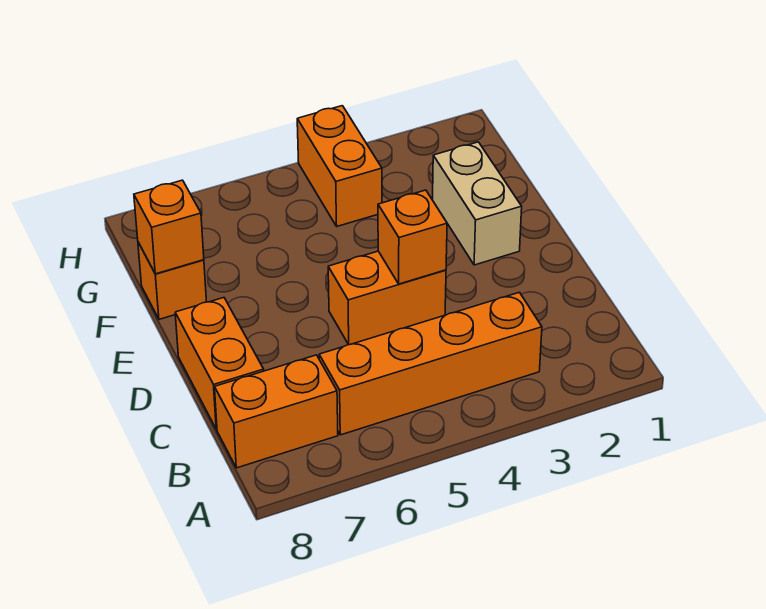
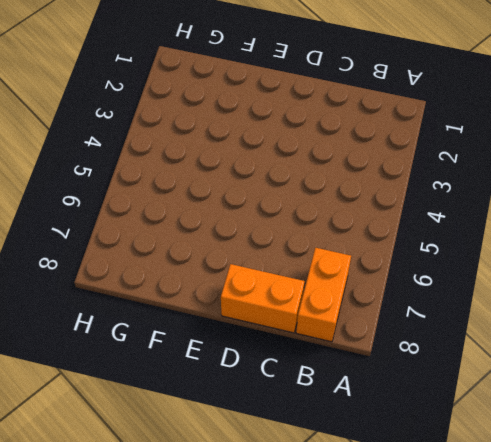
none -> orange brick B3:B6 level 1
none -> orange brick D4:D5 level 1

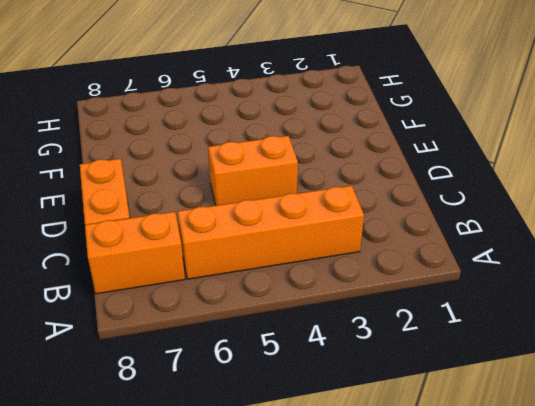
none -> tan brick E2:F2 level 1
none -> orange brick F8 level 1

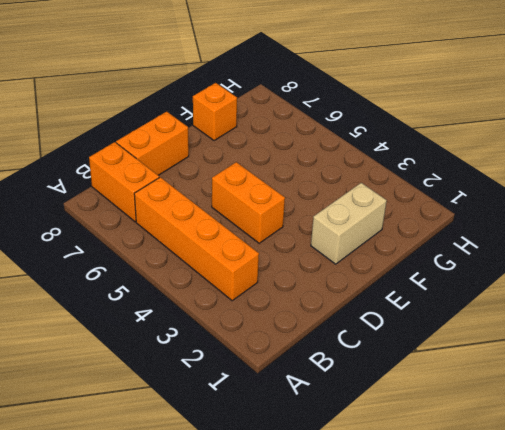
none -> orange brick G4:H4 level 1
none -> orange brick D4 level 2

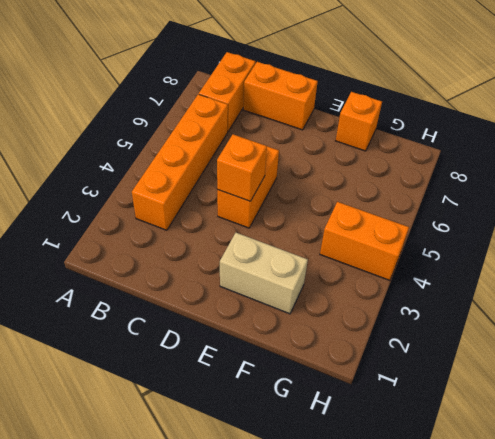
none -> orange brick F8 level 2

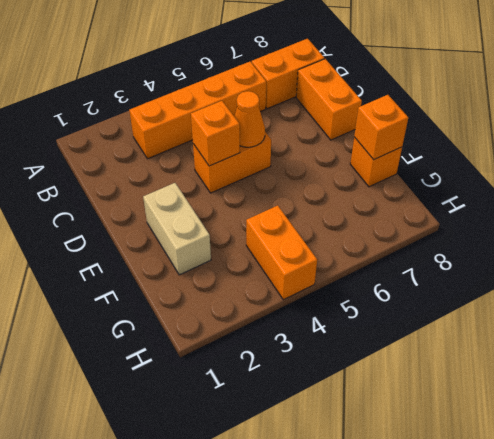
orange cone D5 level 2 -> none

